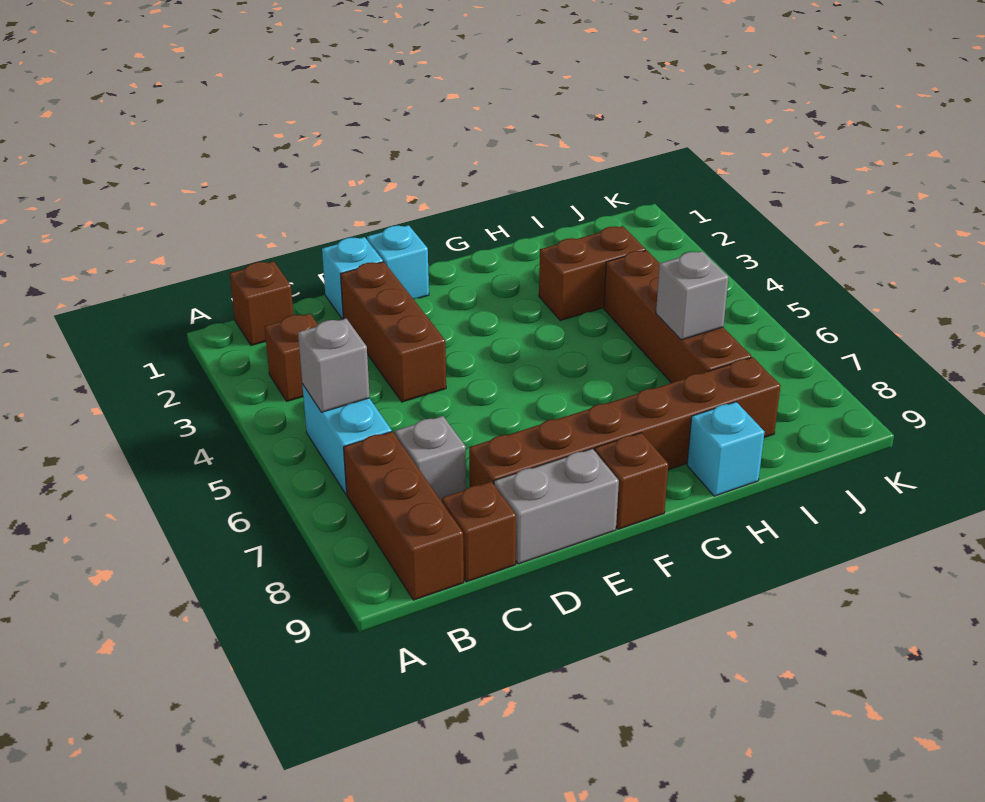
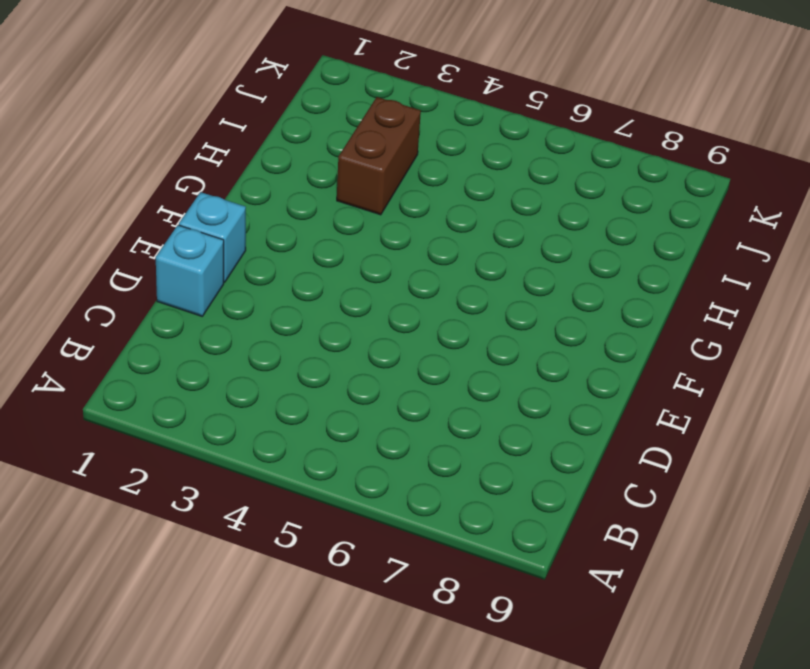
none -> brown brick B1 level 1
none -> brown brick B3 level 1
none -> cyan brick B5:B6 level 1

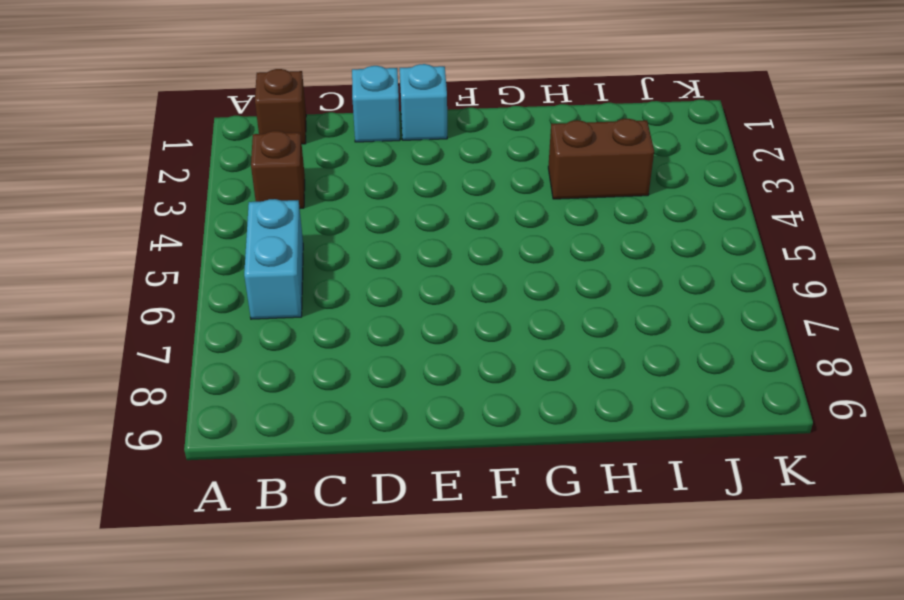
none -> brown brick B7:B9 level 1
none -> grey brick C7 level 1
none -> brown brick C9 level 1

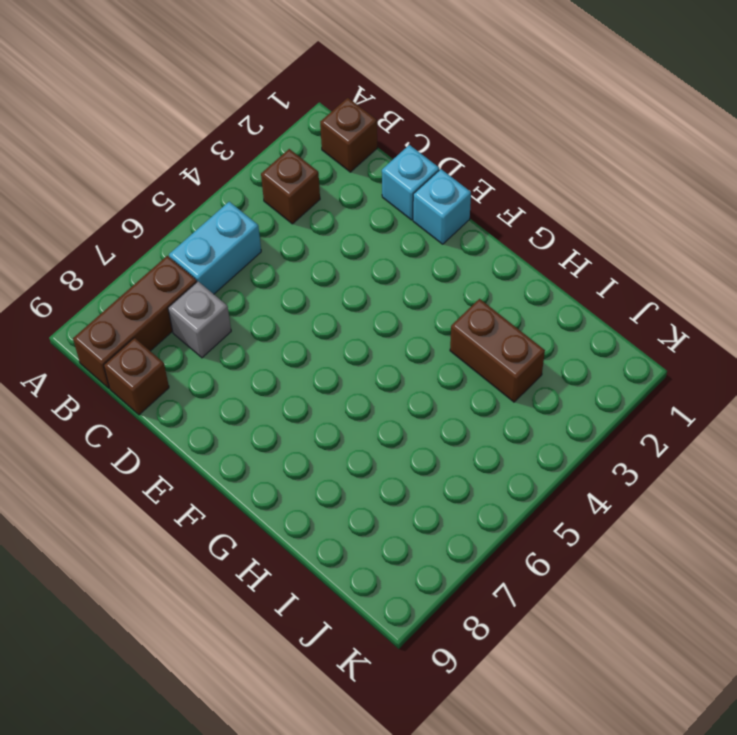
none -> brown brick D2:D4 level 1
none -> brown brick D8:I8 level 1
none -> grey brick D9:E9 level 1

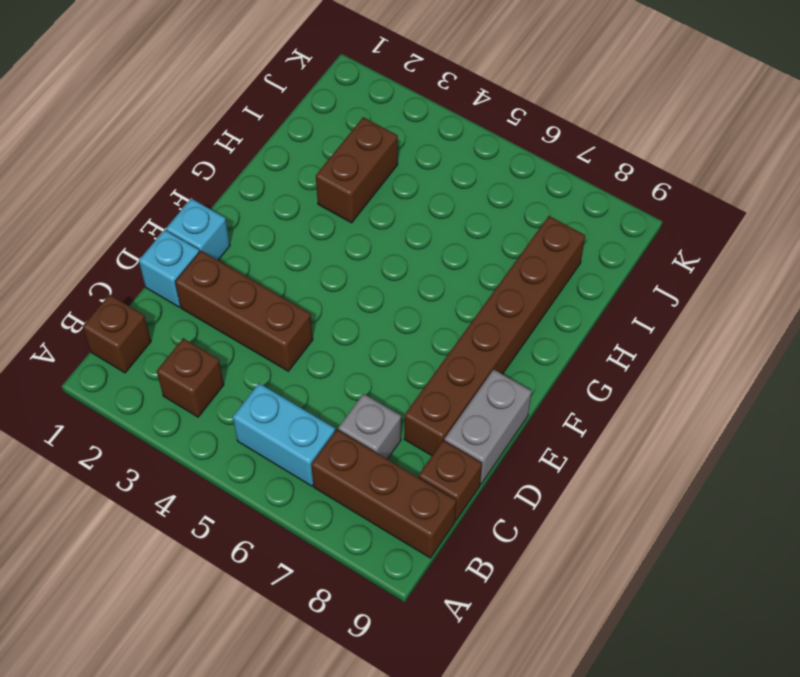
none -> brown brick F9 level 1
none -> cyan brick H9 level 1
none -> brown brick I4:I7 level 1

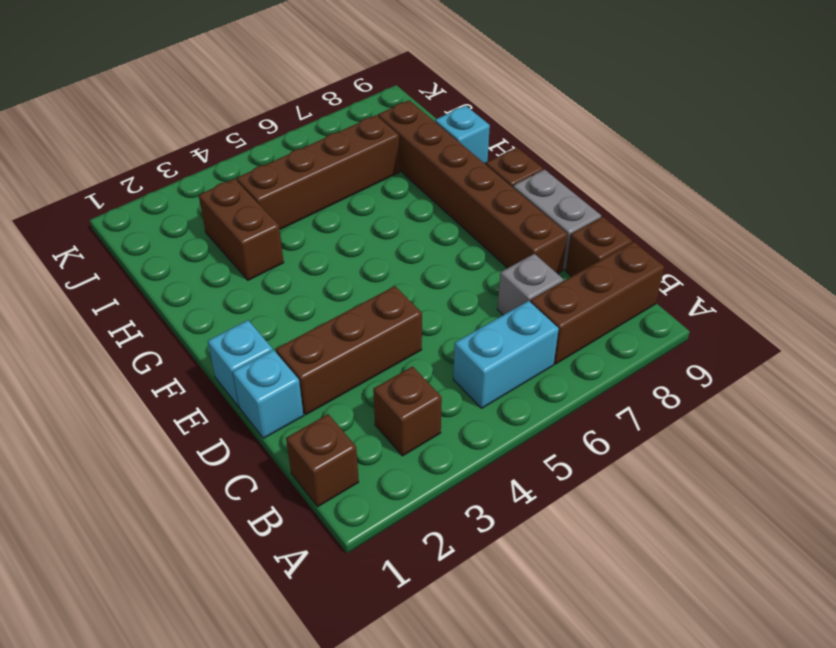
none -> grey brick B5 level 2
none -> grey brick I6 level 2

